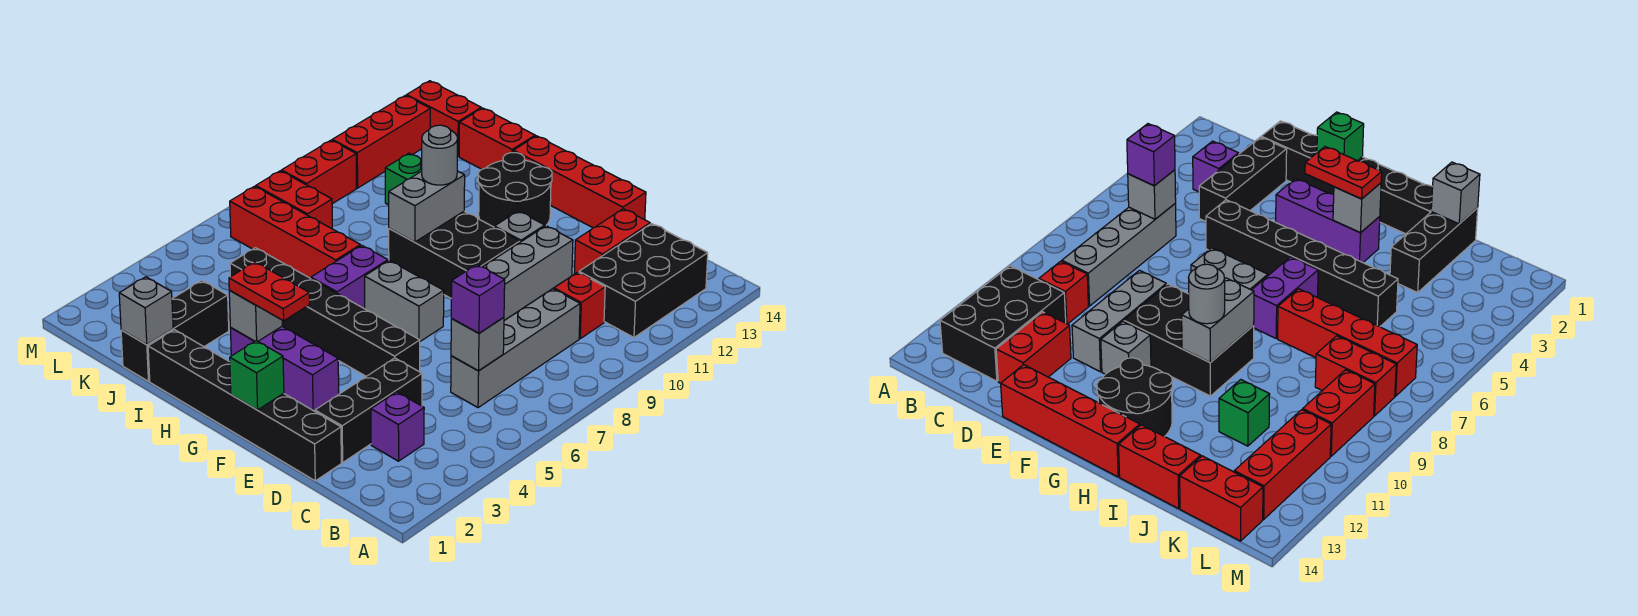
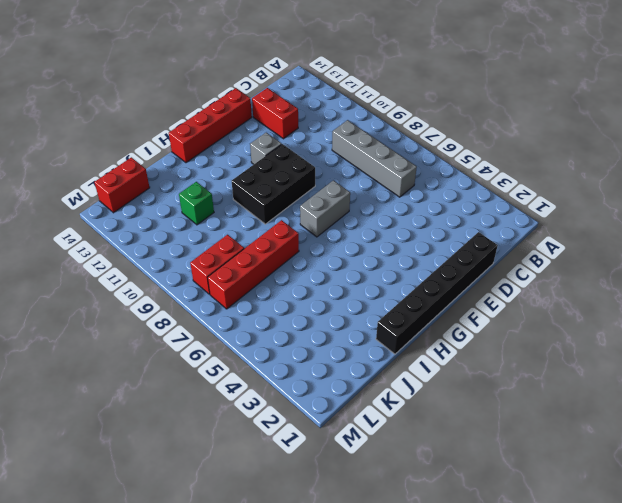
none -> black brick B11:C13 level 1
none -> purple brick C3 level 1
none -> red brick C10 level 1
none -> black brick D2:D4 level 1

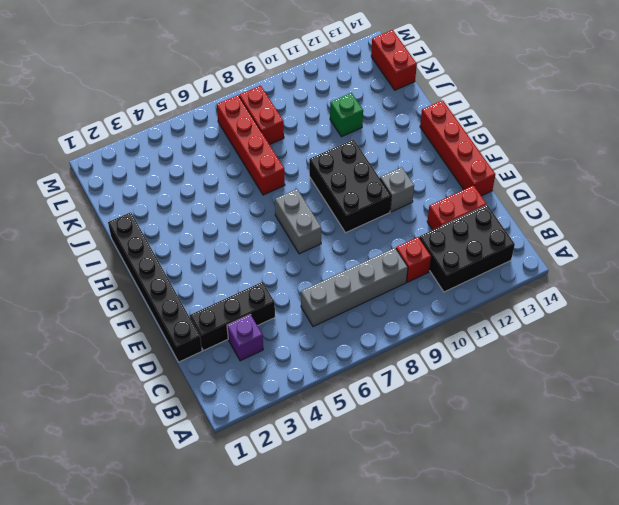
none -> black brick E5:J5 level 1
none -> grey brick E9:E11 level 1
none -> purple brick F3:H3 level 1
none -> black round brick G12:H13 level 1

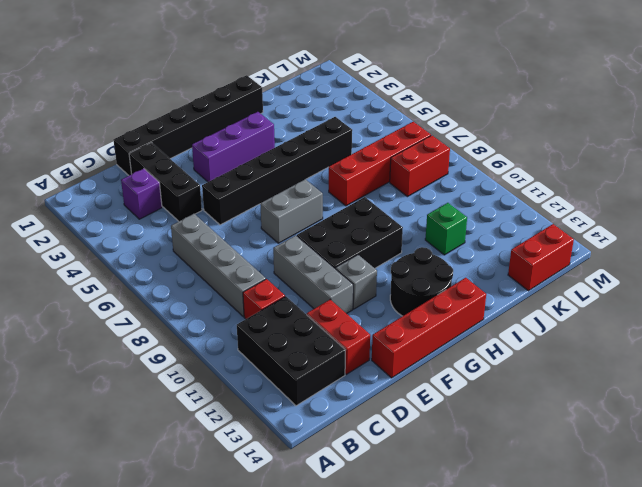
none -> purple brick H6:H7 level 1
none -> red brick I14:J14 level 1
none -> black brick J1:J3 level 1
none -> red brick L9:L10 level 1

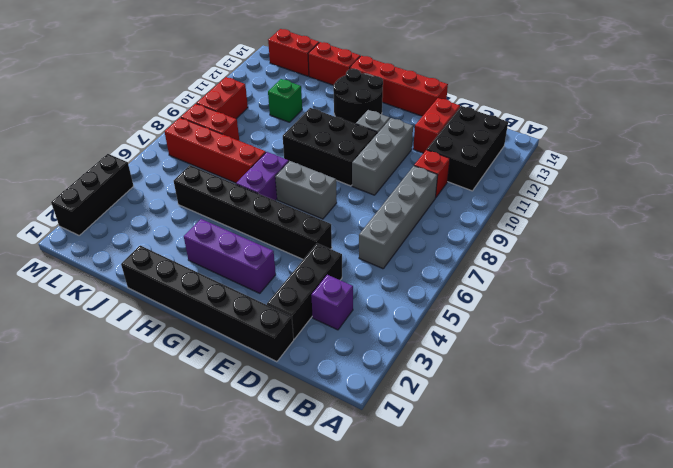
black brick M2:M4 level 1 -> black brick J1:J3 level 1
none -> red brick L11:L13 level 1
none -> grey brick C6 level 2
none -> green brick F1 level 2
none -> grey brick H3 level 2

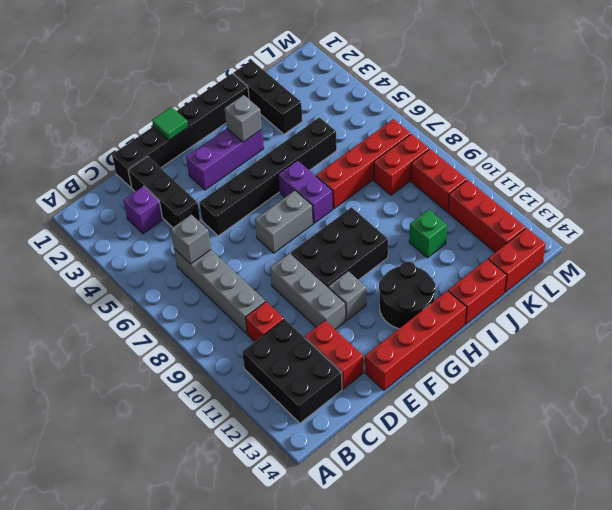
green tile F1 level 2 -> green brick F1 level 2
none -> grey brick H9:H10 level 2
none -> grey brick J1 level 2
none -> purple brick C6 level 3
none -> red plate G3:H3 level 3

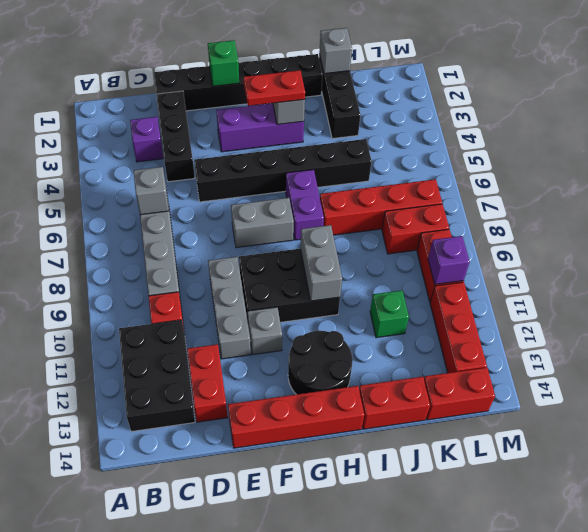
purple brick L10 level 2 -> purple brick C6 level 3
none -> grey round brick H10 level 3

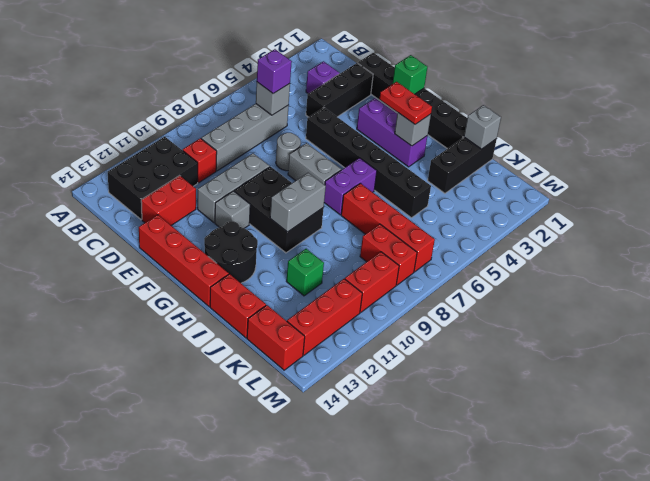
grey round brick E7 level 1 -> grey round brick H10 level 3

